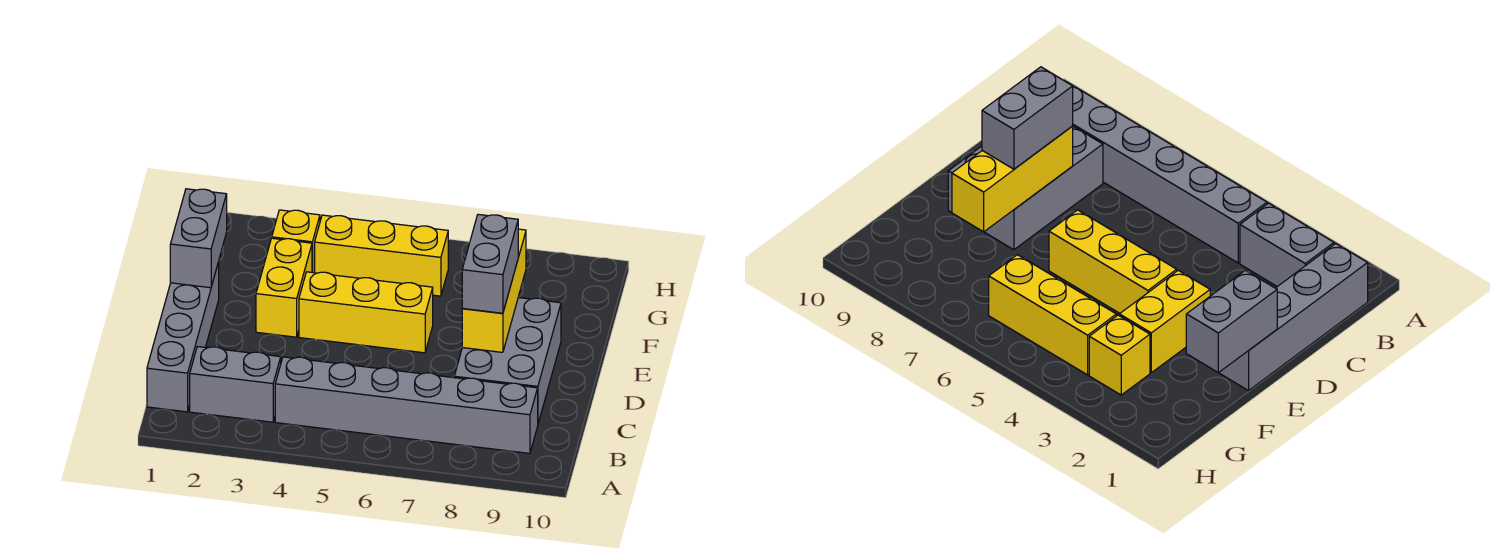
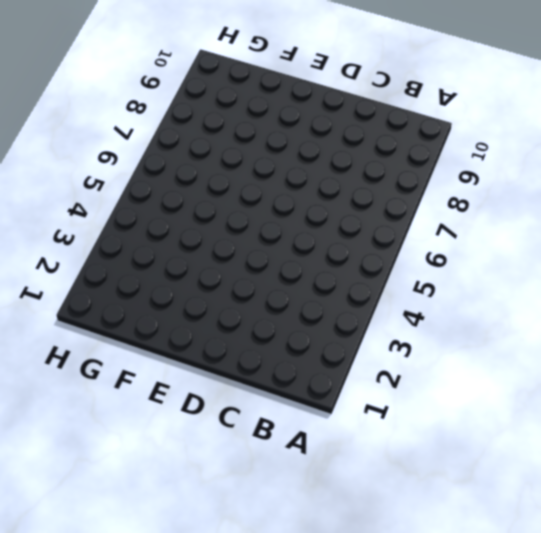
none -> grey brick B1:E1 level 1
none -> grey brick B2:B3 level 1

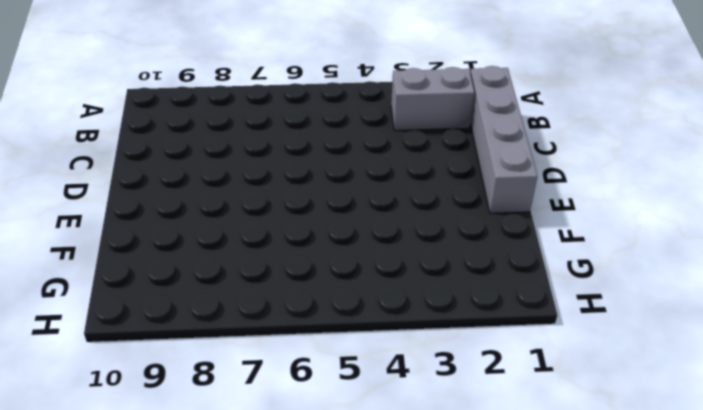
none -> grey brick B4:B9 level 1
none -> grey brick C8:E9 level 1

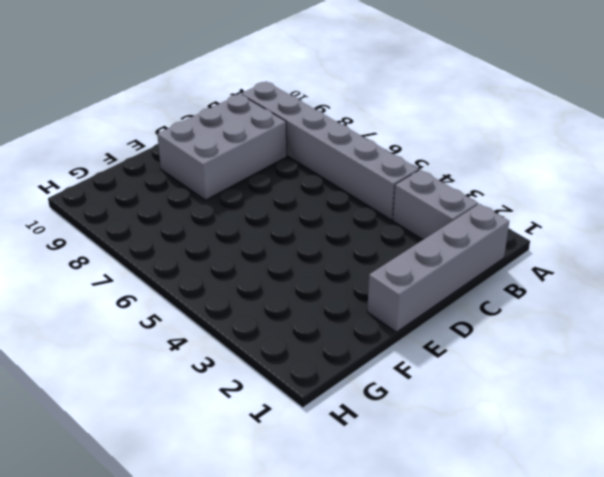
none -> yellow brick E3:F3 level 1
none -> yellow brick E4:E6 level 1

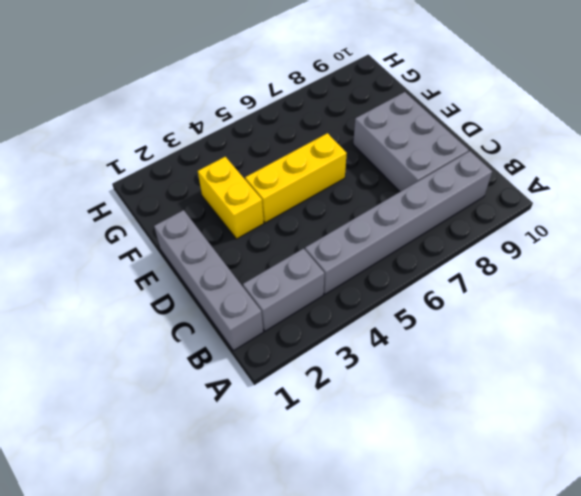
none -> yellow brick G3 level 1
none -> yellow brick G4:G6 level 1

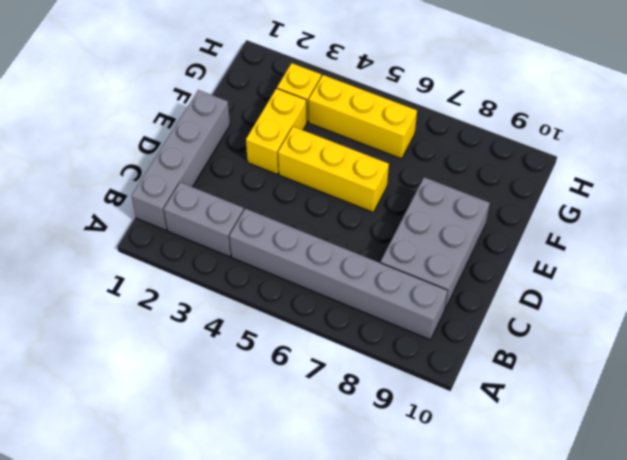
none -> yellow brick D8:F8 level 2
none -> grey brick E1:F1 level 2

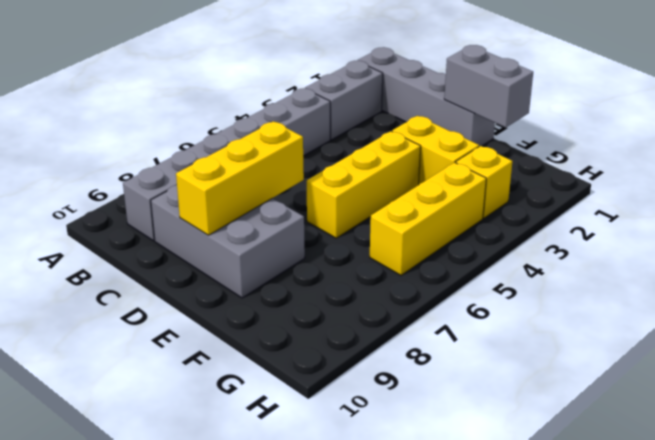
yellow brick D7:D9 level 2 -> yellow brick D8:F8 level 2
none -> grey brick D8:E8 level 3

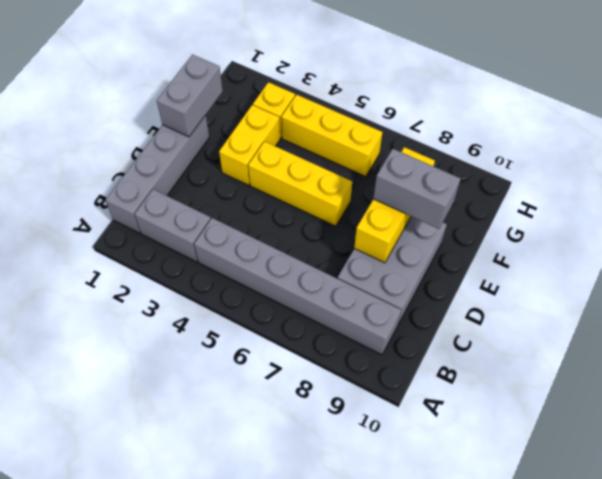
grey brick E8:E9 level 3 -> grey brick D8:E8 level 3

